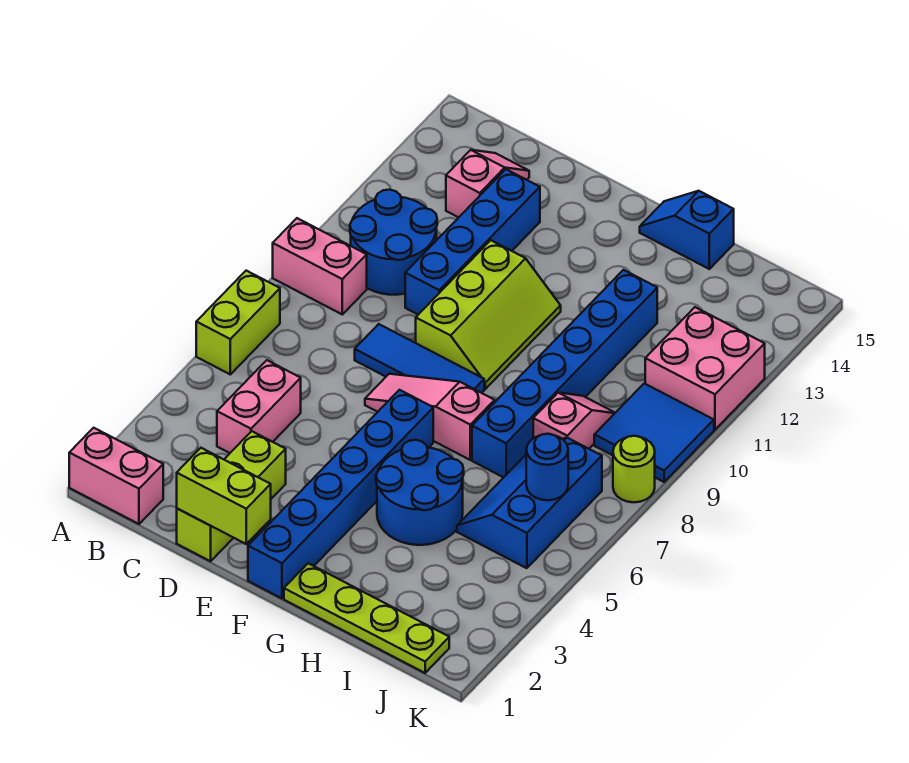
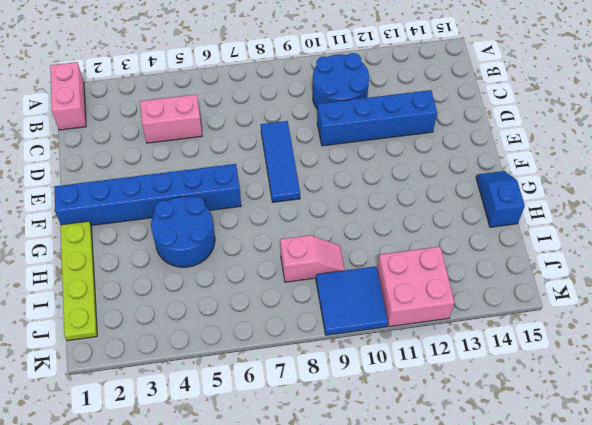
none -> lime brick A6:A7 level 1
none -> pink brick A9:B9 level 1
none -> pink slope C13:C14 level 1 top 13

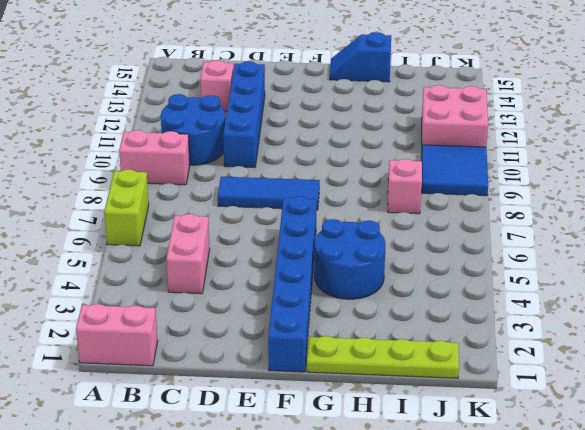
none -> lime brick D1:D3 level 1
none -> pink slope E7:G7 level 1 top G
none -> lime slope E9:F11 level 1 top E

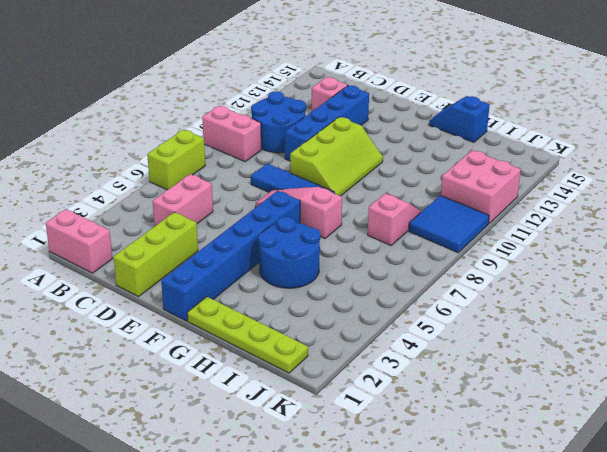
none -> blue brick H7:H12 level 1
none -> blue slope I5:J7 level 1 top J
none -> lime round brick K8 level 1

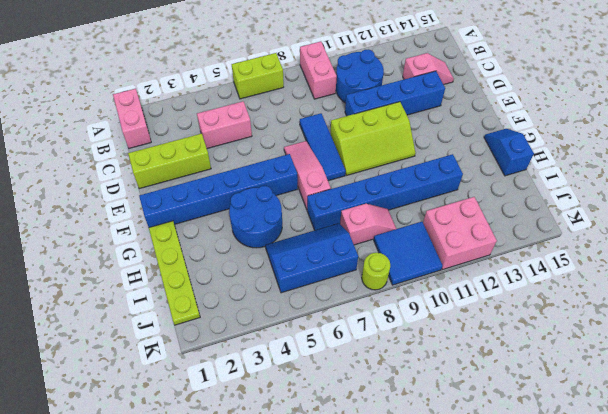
none -> lime brick D1:E1 level 2
none -> blue round brick J6 level 2

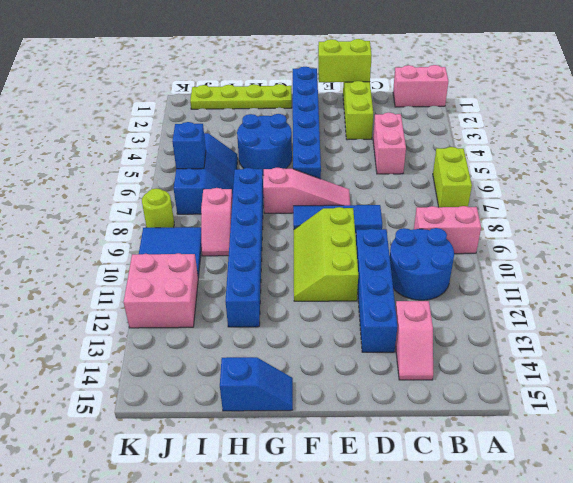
blue brick J6 level 2 -> blue round brick J6 level 2

